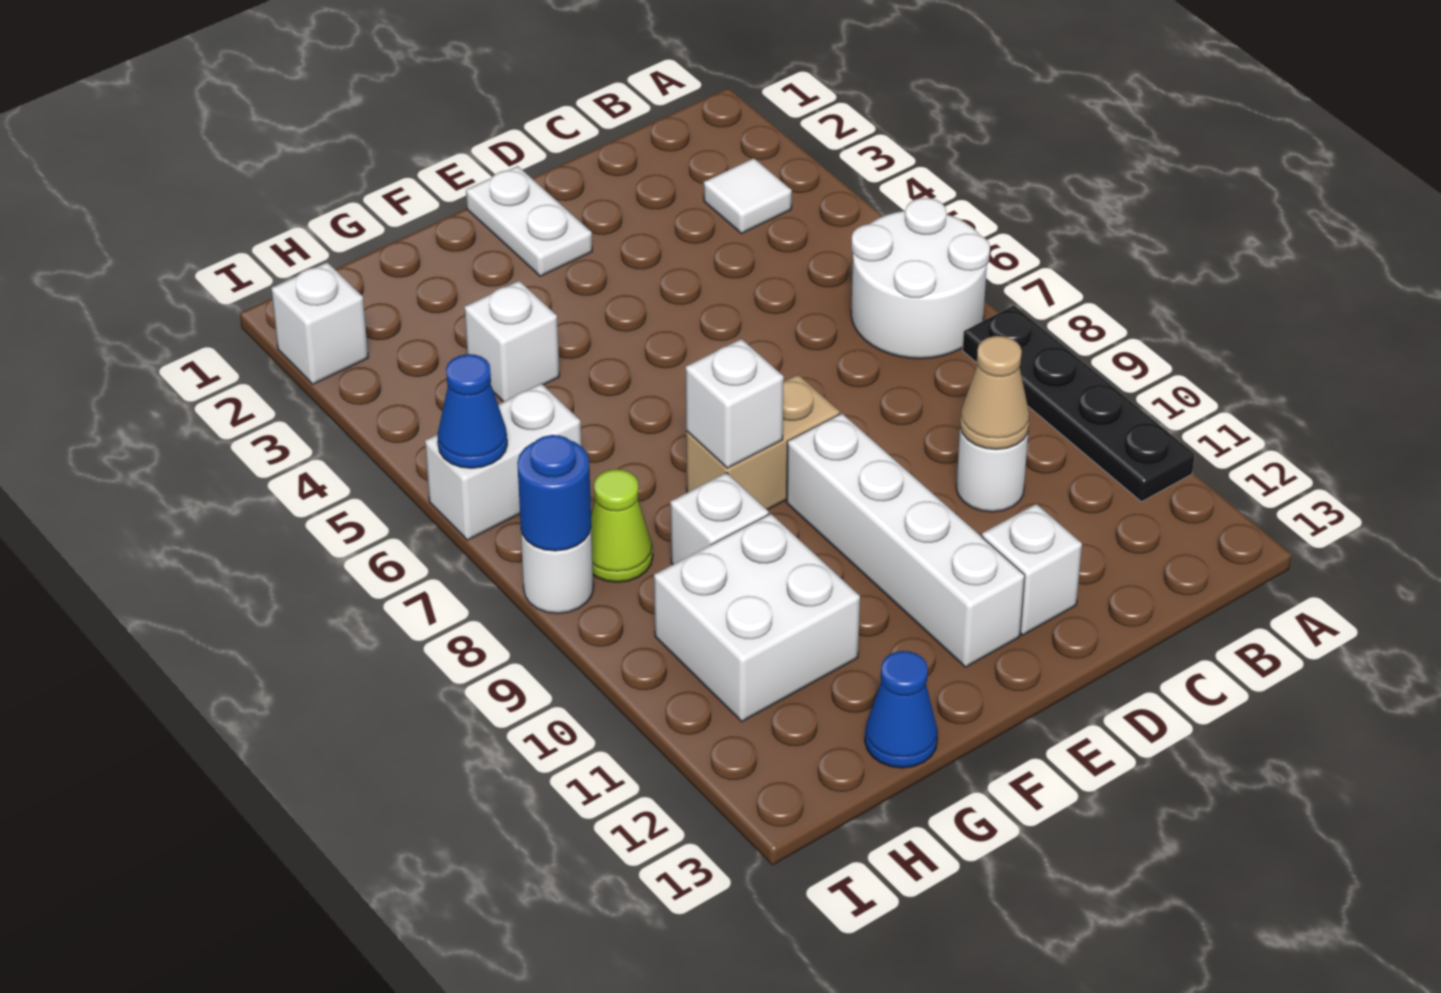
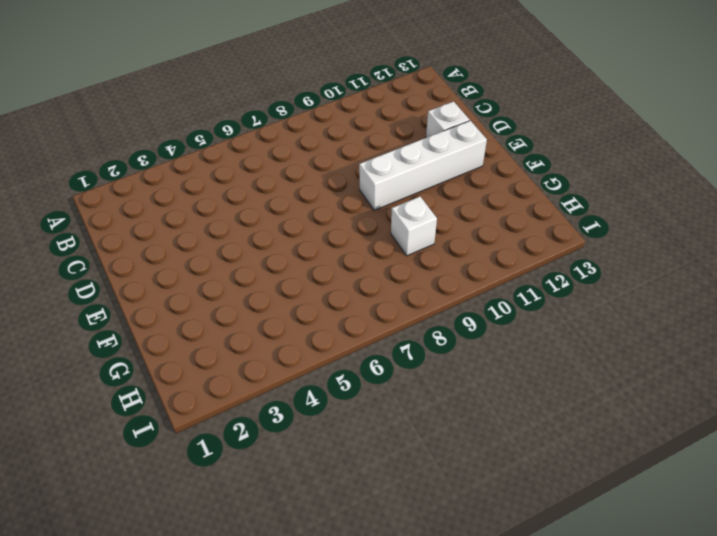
none -> white round brick A6:B7 level 1
none -> black plate A8:A11 level 1
none -> white tile B3 level 1

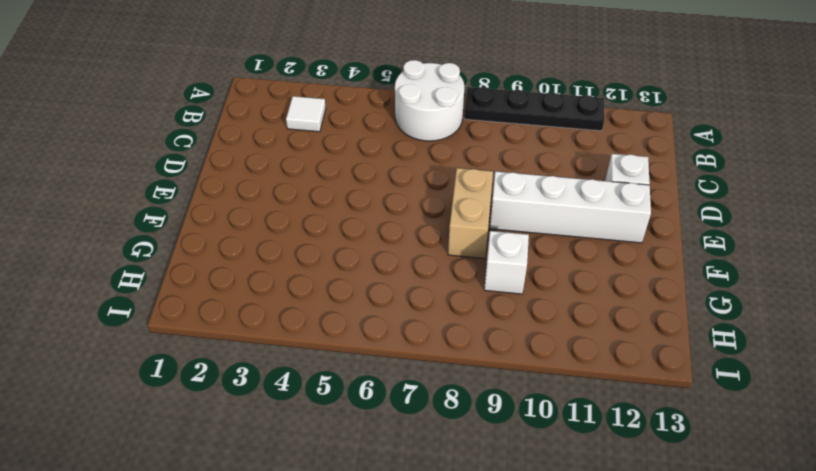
none -> white round brick C10 level 1
none -> white plate E1:E2 level 1
none -> white brick G4 level 1

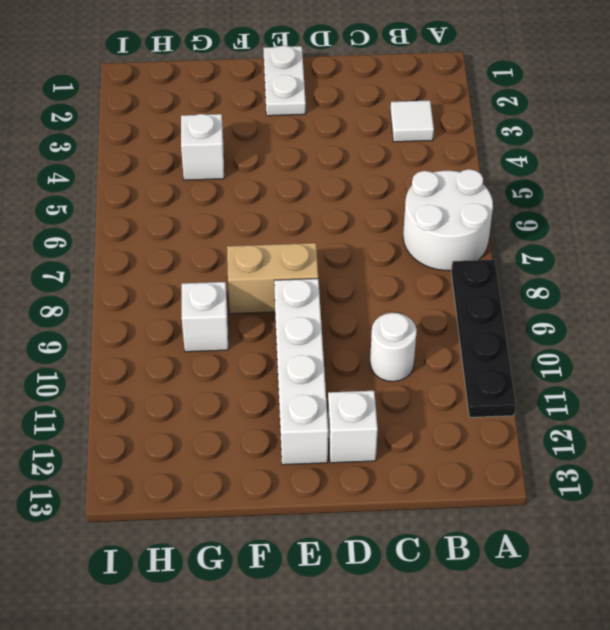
none -> white brick G10:H11 level 1
none -> blue cone G13 level 1
none -> white brick H6:I6 level 1

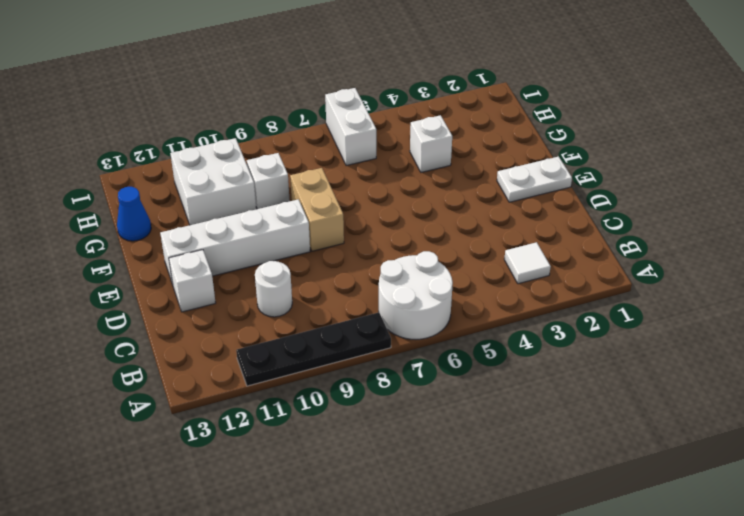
none -> lime cone H8 level 1
none -> white brick I2 level 1
none -> white round brick I8 level 1

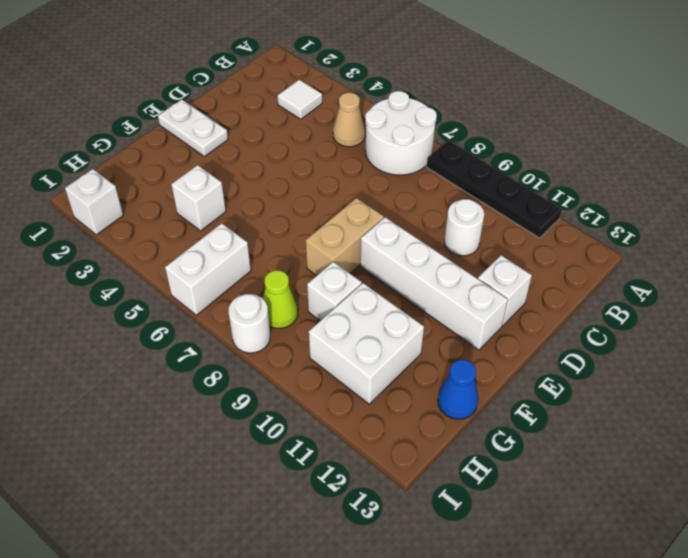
tan cone B5 level 1 -> tan cone C10 level 2
none -> white brick F8 level 2
none -> blue cone I6 level 2
none -> blue round brick I8 level 2

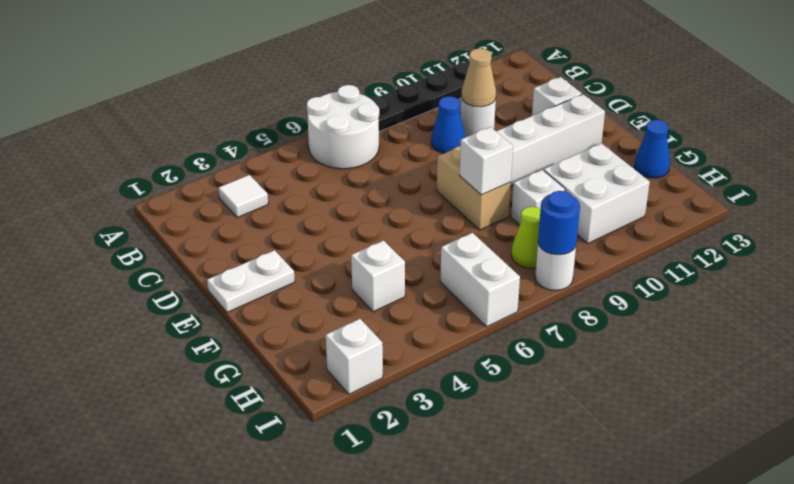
blue cone C9 level 1 -> blue cone I6 level 2

